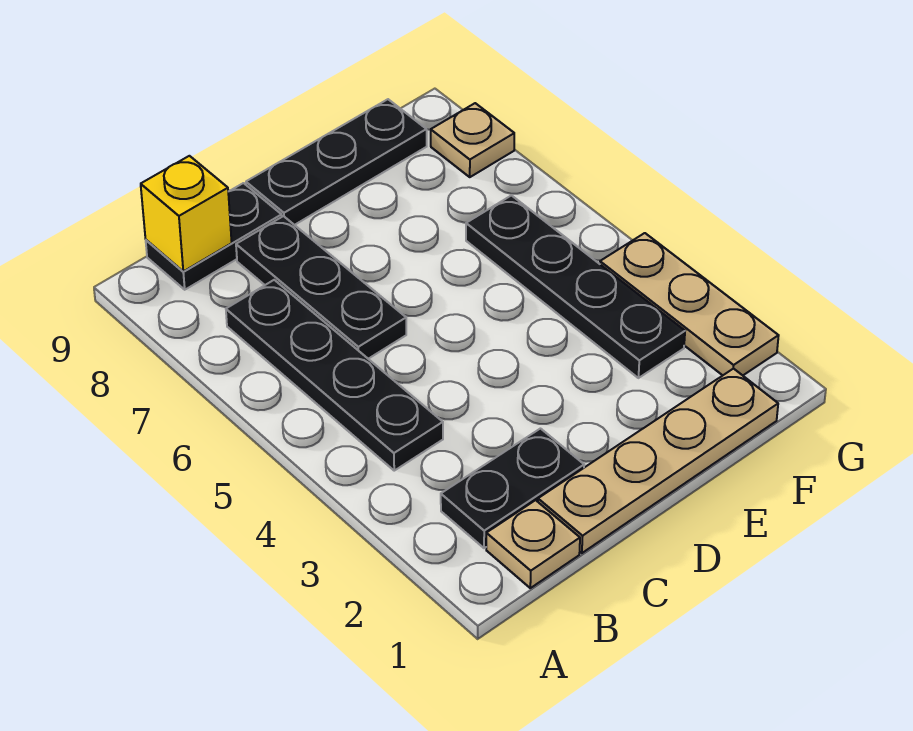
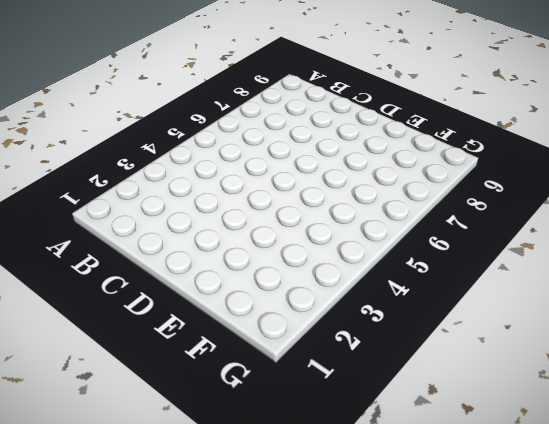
none -> tan plate B1 level 1
none -> black plate B2:C2 level 1

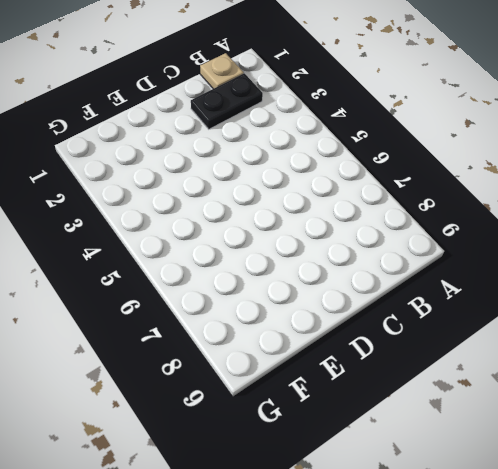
none -> black plate B4:B7 level 1
none -> black plate B9:C9 level 1

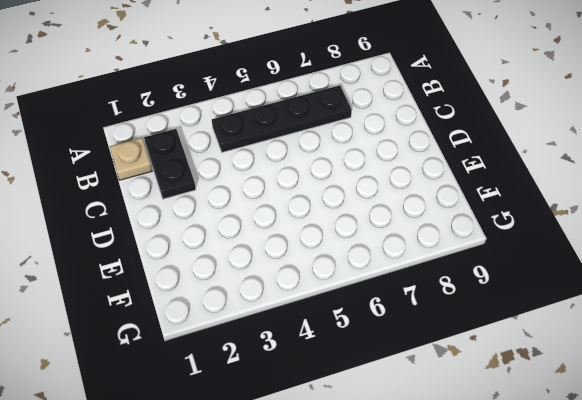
none -> black plate B9:C9 level 1
none -> tan plate C1:F1 level 1

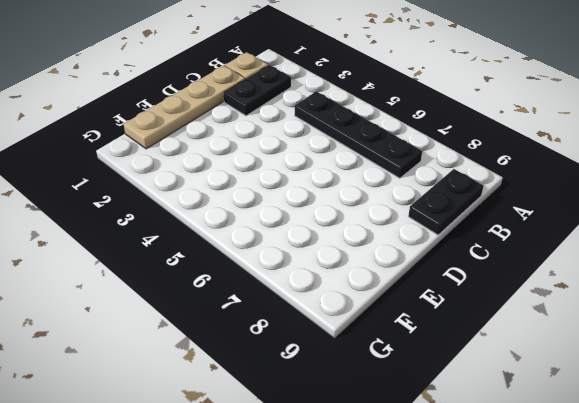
none -> black plate C6:C8 level 1
none -> black plate D9:F9 level 1

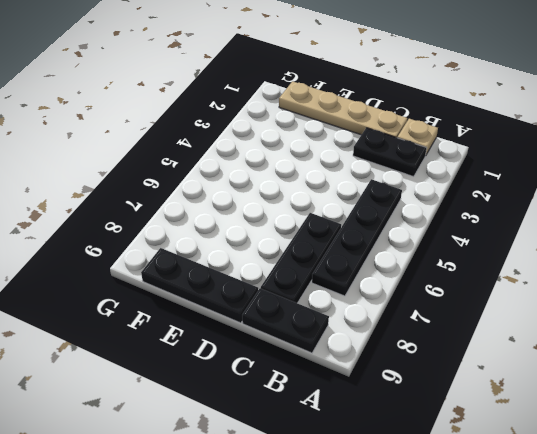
none -> black plate F3:F6 level 1
none -> tan plate G2:G4 level 1

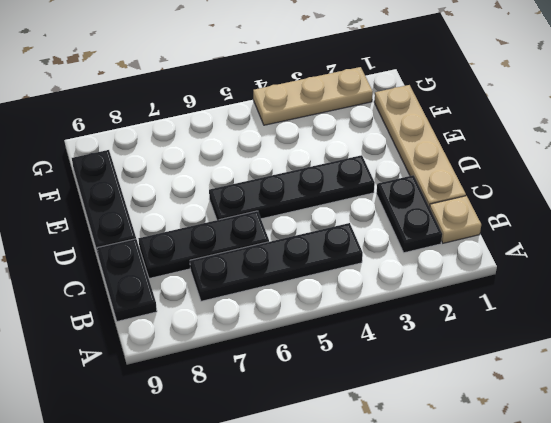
black plate D3:D6 level 1 -> black plate F3:F6 level 1
none -> tan plate G8 level 1
none -> yellow brick B9 level 2

